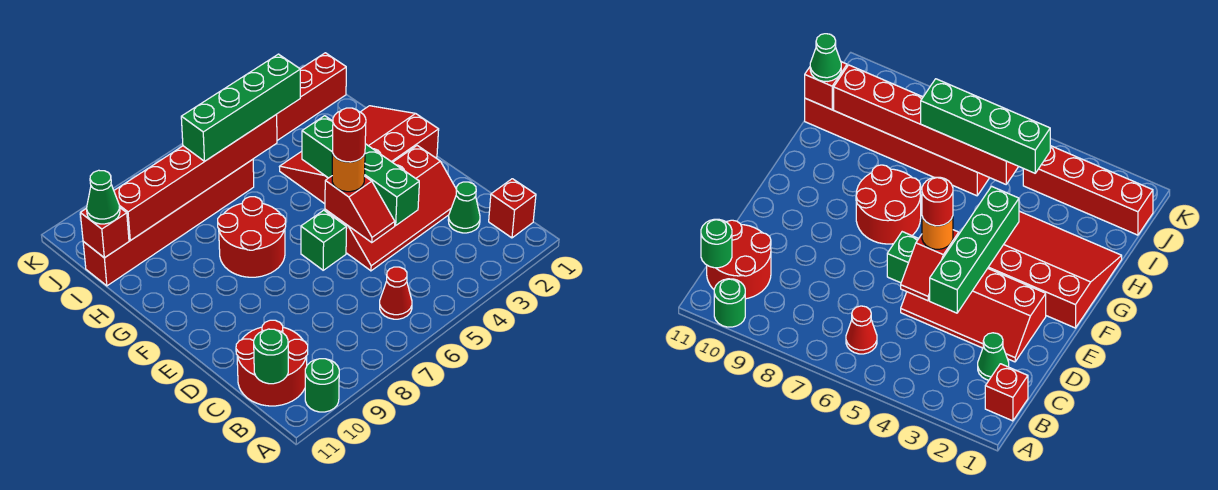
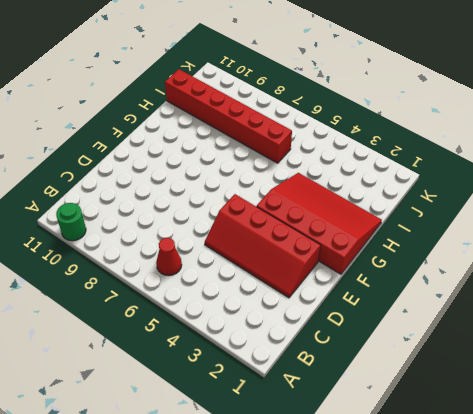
none -> red brick B1 level 1
none -> red round brick B10:C11 level 1
none -> green cone C2 level 1

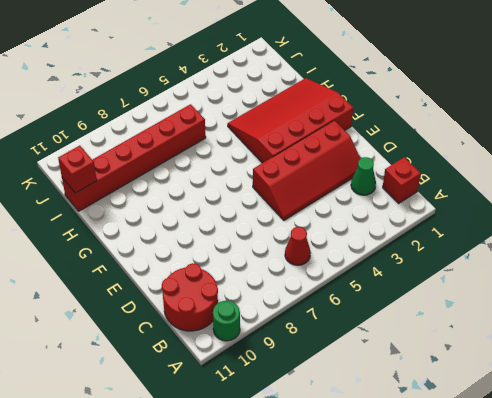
none -> green brick E6 level 1
none -> red round brick F7:G8 level 1
none -> red brick J1:J4 level 1

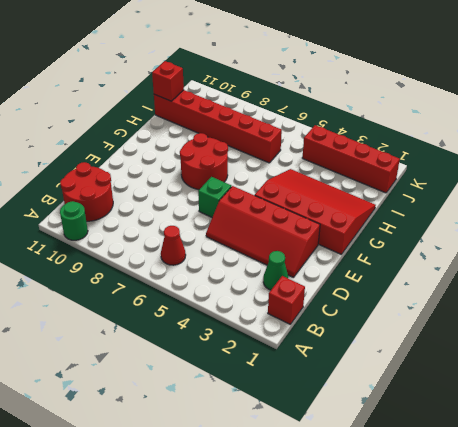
none -> green round brick B11 level 2
none -> green brick D4:G4 level 2
none -> red slope D5:E5 level 2 top E

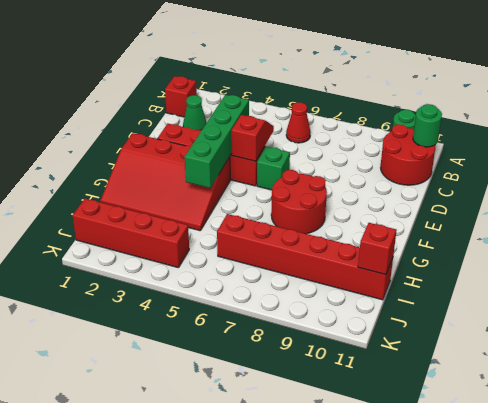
none -> red brick I5:I10 level 2
none -> orange round brick E5 level 3
none -> green brick I4:I7 level 3

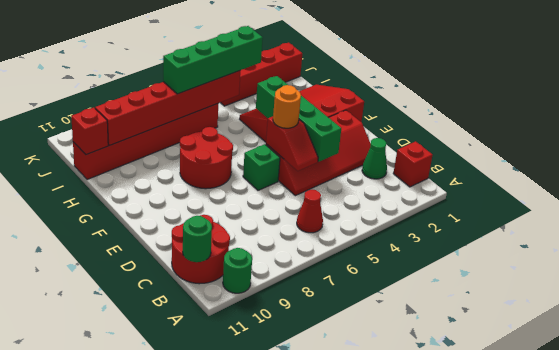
none -> green cone I11 level 3
none -> red round brick E5 level 4

